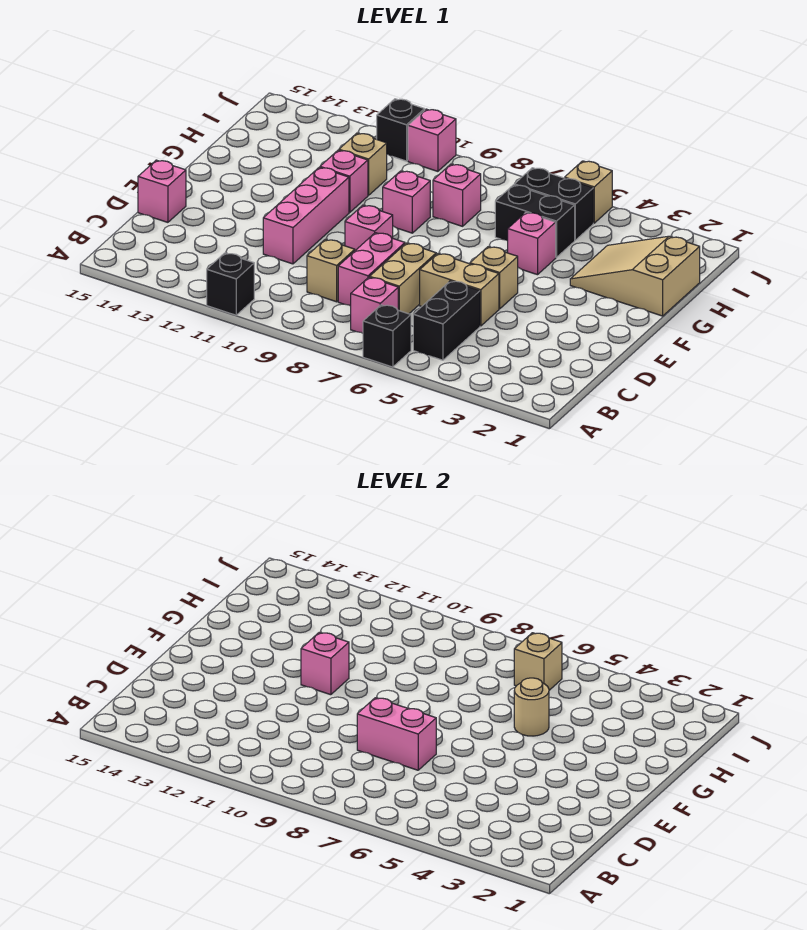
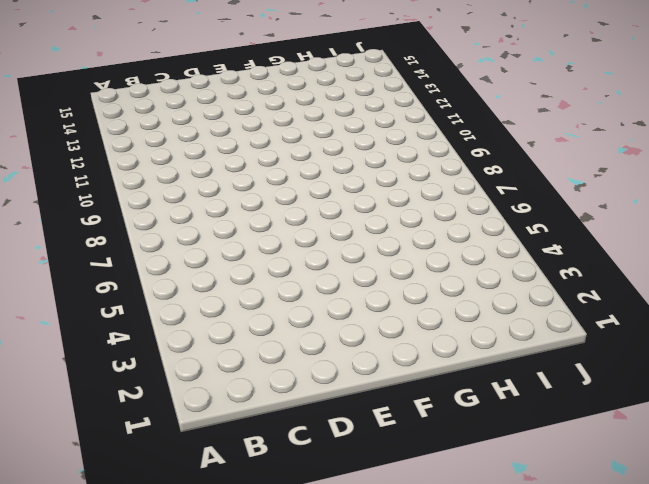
none -> black brick A6 level 1
none -> black brick A11 level 1
none -> black brick B5:C5 level 1

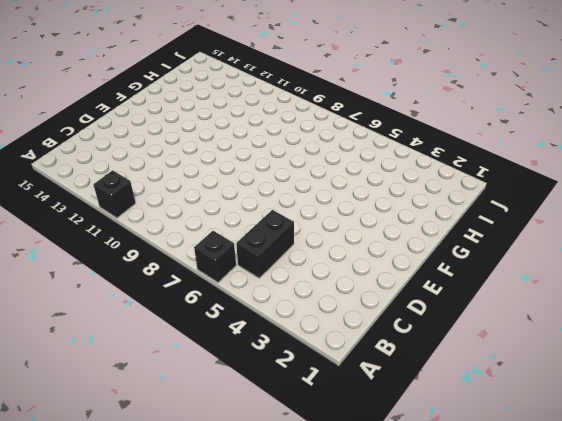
none -> pink brick B7 level 1
none -> tan brick C7:D7 level 1
none -> pink brick C8:D8 level 1

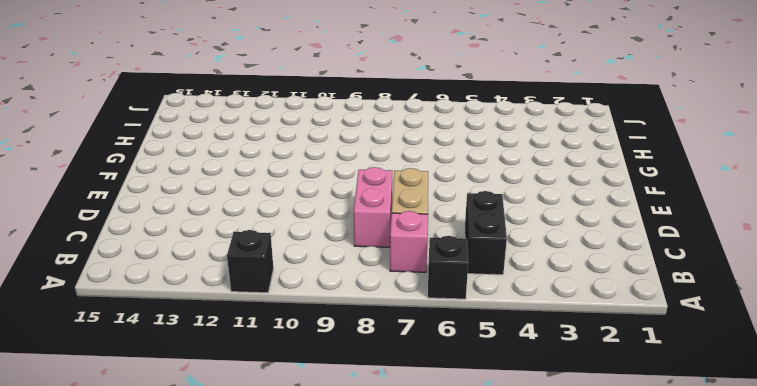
none -> tan brick C9 level 1
none -> tan brick D5:D6 level 1
none -> pink brick D11:F11 level 1

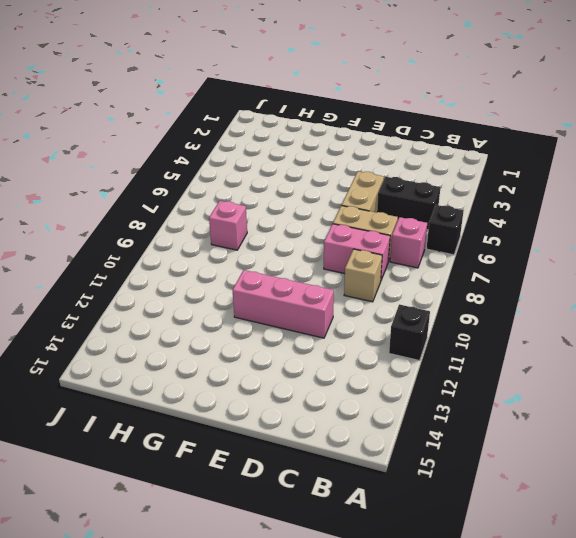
none -> pink brick D15 level 1
none -> tan brick E5 level 1
none -> pink brick E9 level 1

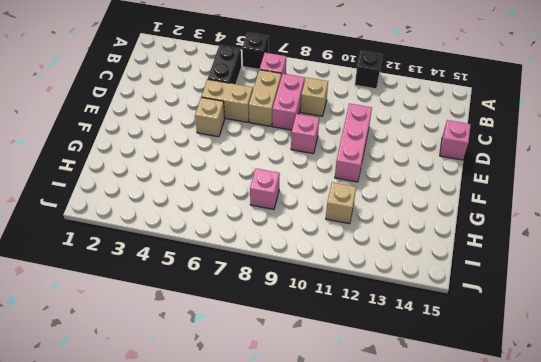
none -> tan slope G1:H3 level 1 top 1
none -> pink brick G5 level 1
none -> pink brick G9 level 1

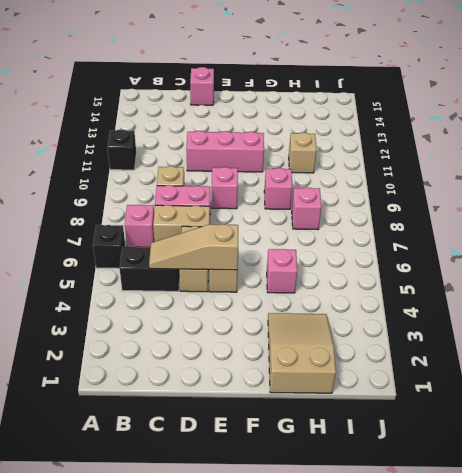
tan slope C5:E5 level 2 top E -> none
none -> pink brick G11 level 1
none -> black brick H5:H6 level 1
none -> black brick I5:I6 level 1

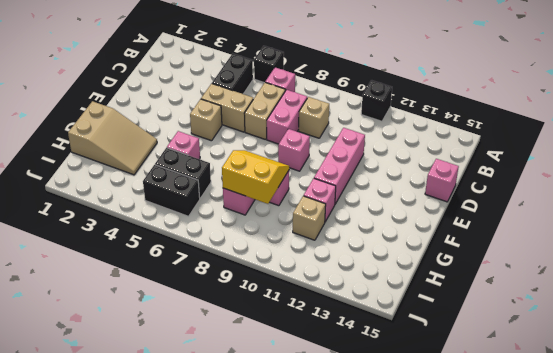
yellow slope G8:H9 level 2 top H -> none
none -> tan brick J5 level 1
none -> pink brick J10 level 1
none -> black brick J11 level 1

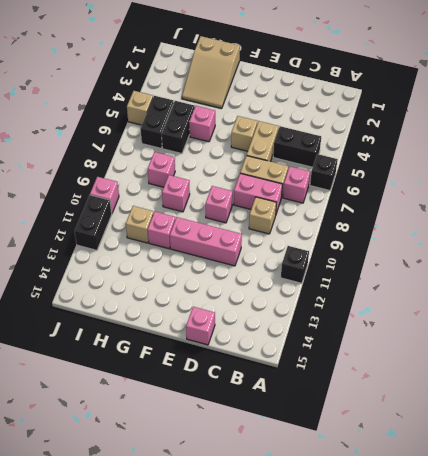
black brick J11:J12 level 1 -> black brick J11 level 1
none -> pink brick D7:D8 level 2
none -> pink brick F11 level 2
none -> tan round brick G5 level 2

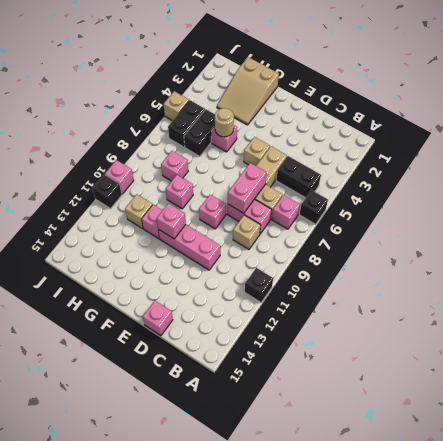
none -> tan brick I6 level 2

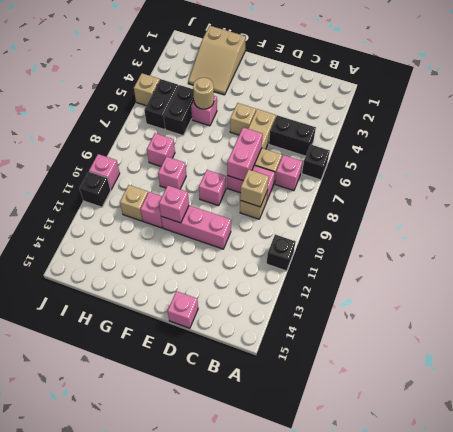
tan brick C9 level 2 -> tan brick I6 level 2

